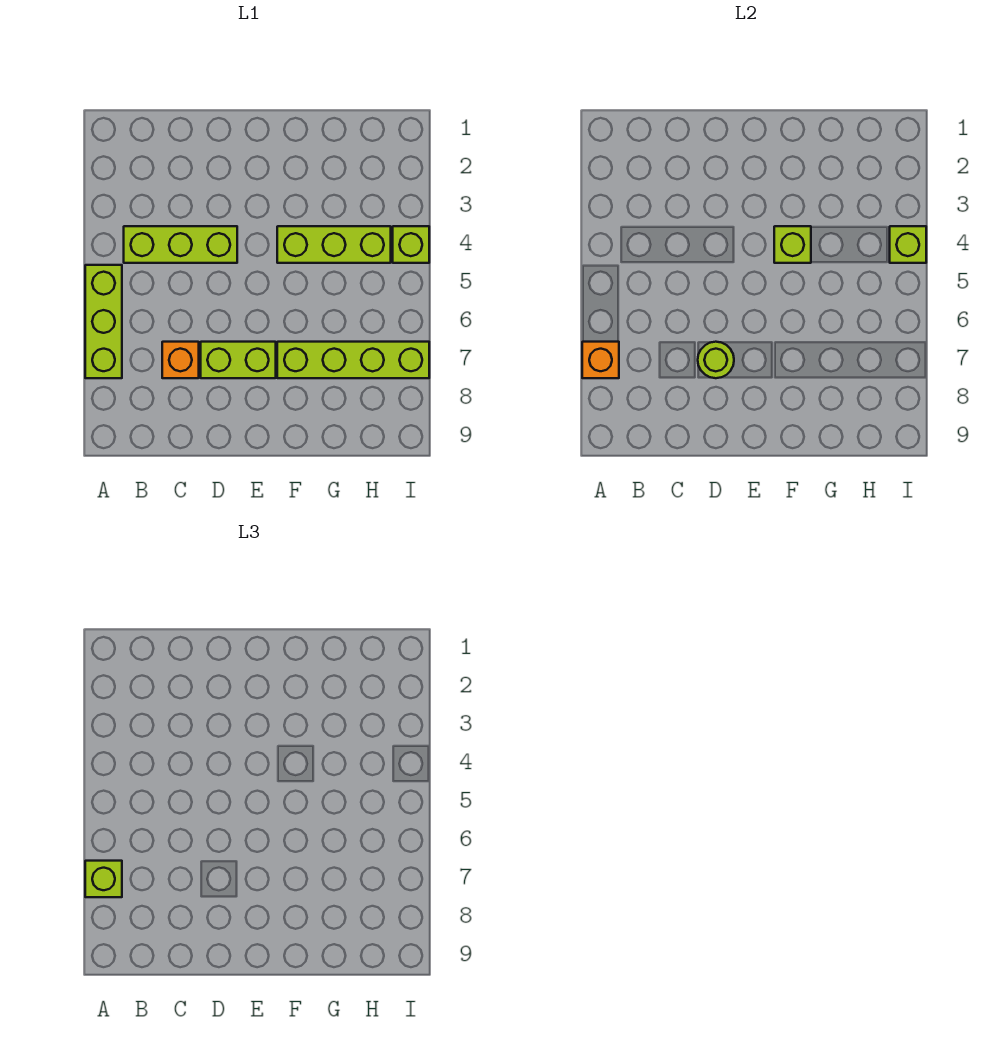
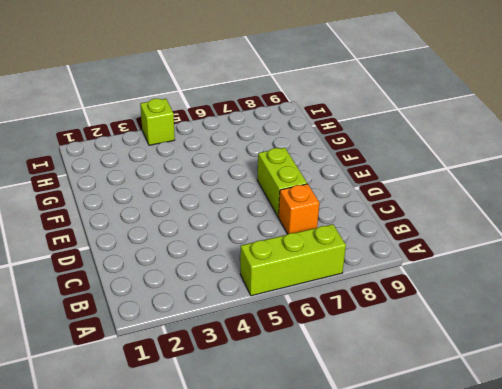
none -> lime brick B4:D4 level 1
none -> lime brick F4:H4 level 1
none -> lime brick F7:I7 level 1

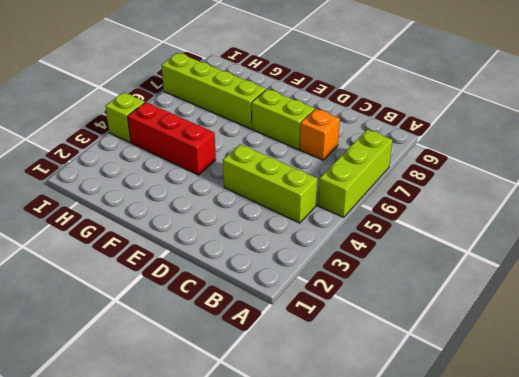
red brick F4:H4 level 1 -> lime brick F4:H4 level 1
none -> orange brick A7 level 2
none -> lime round brick D7 level 2
none -> lime brick F4 level 2

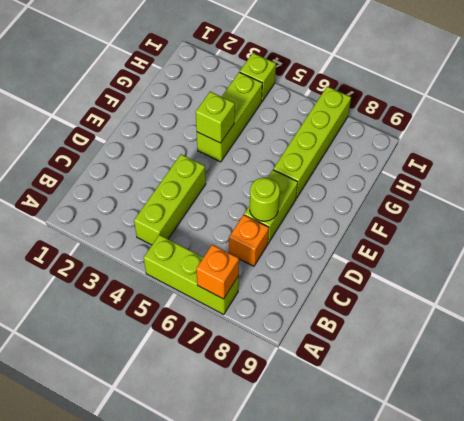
none -> lime brick I4 level 2
none -> lime brick A7 level 3

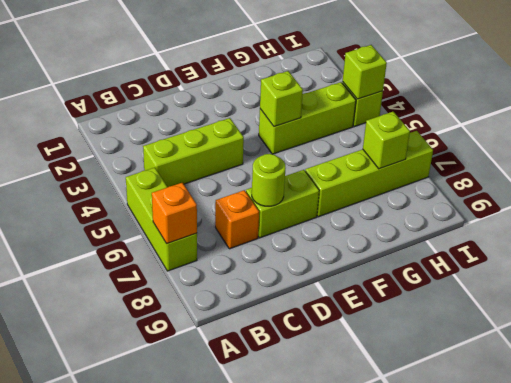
lime brick H7 level 2 -> lime brick A7 level 3

